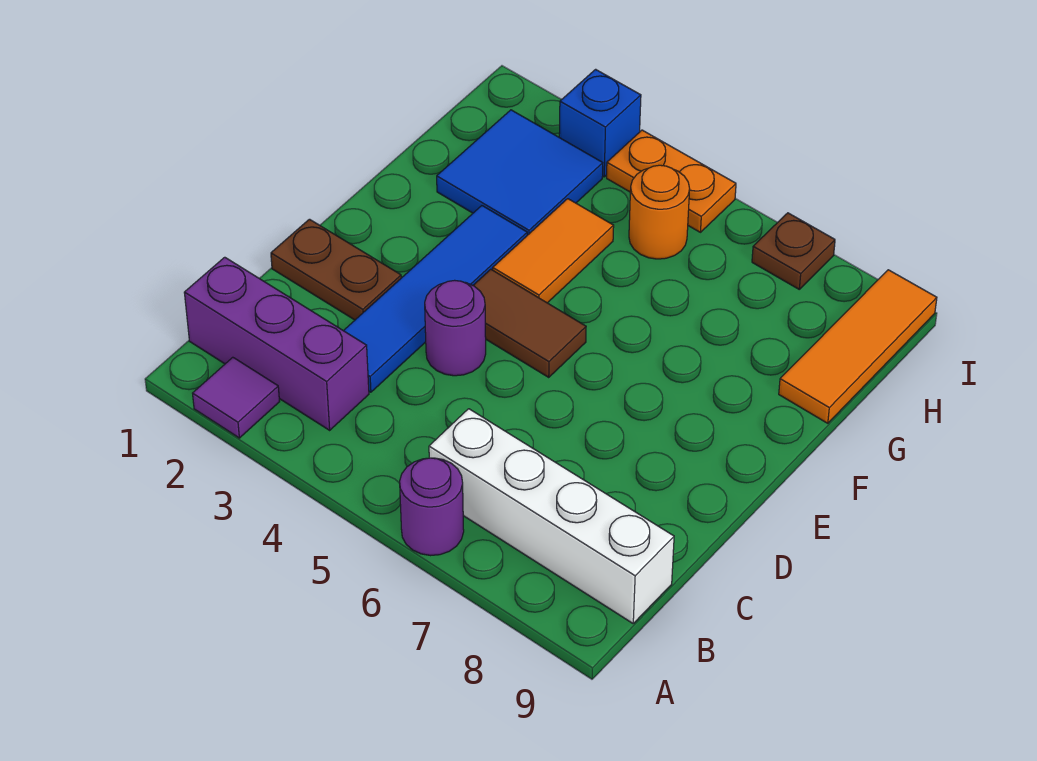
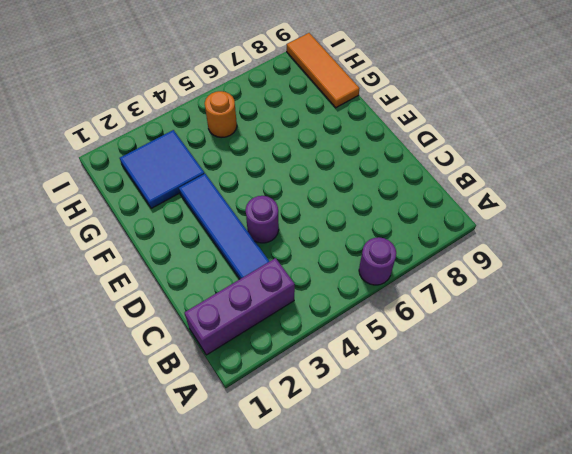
none -> purple tile A2 level 1
none -> white brick B6:B9 level 1
none -> brown plate D1:D2 level 1

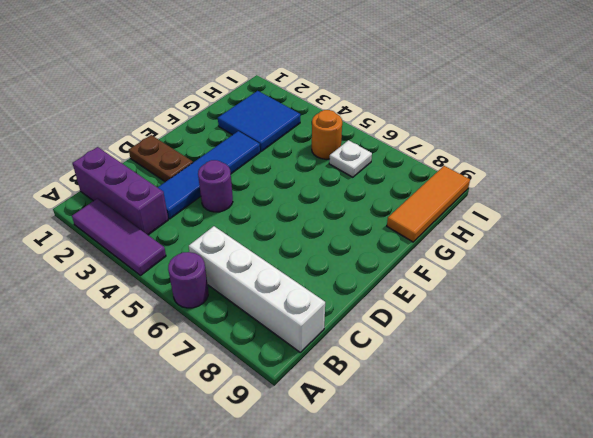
purple tile A2:A4 level 1 -> purple tile A2 level 1
white plate H6 level 1 -> none
none -> brown tile E4:E5 level 1
none -> orange tile F4:G4 level 1
none -> blue brick I3 level 1

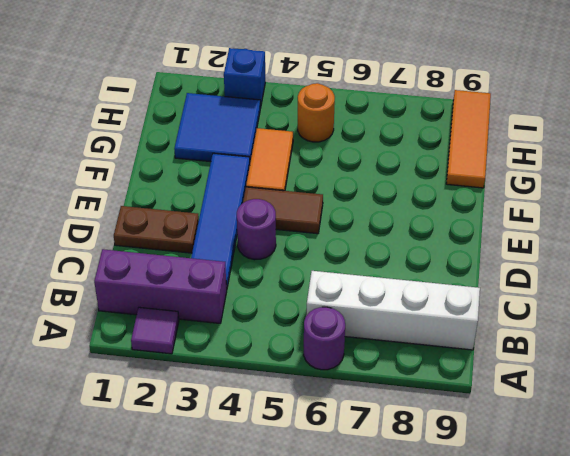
none -> orange plate I4:I5 level 1
none -> brown plate I7 level 1

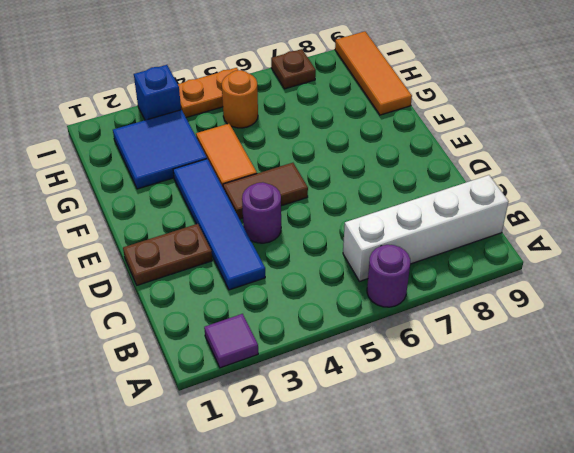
none -> purple brick B1:B3 level 1

